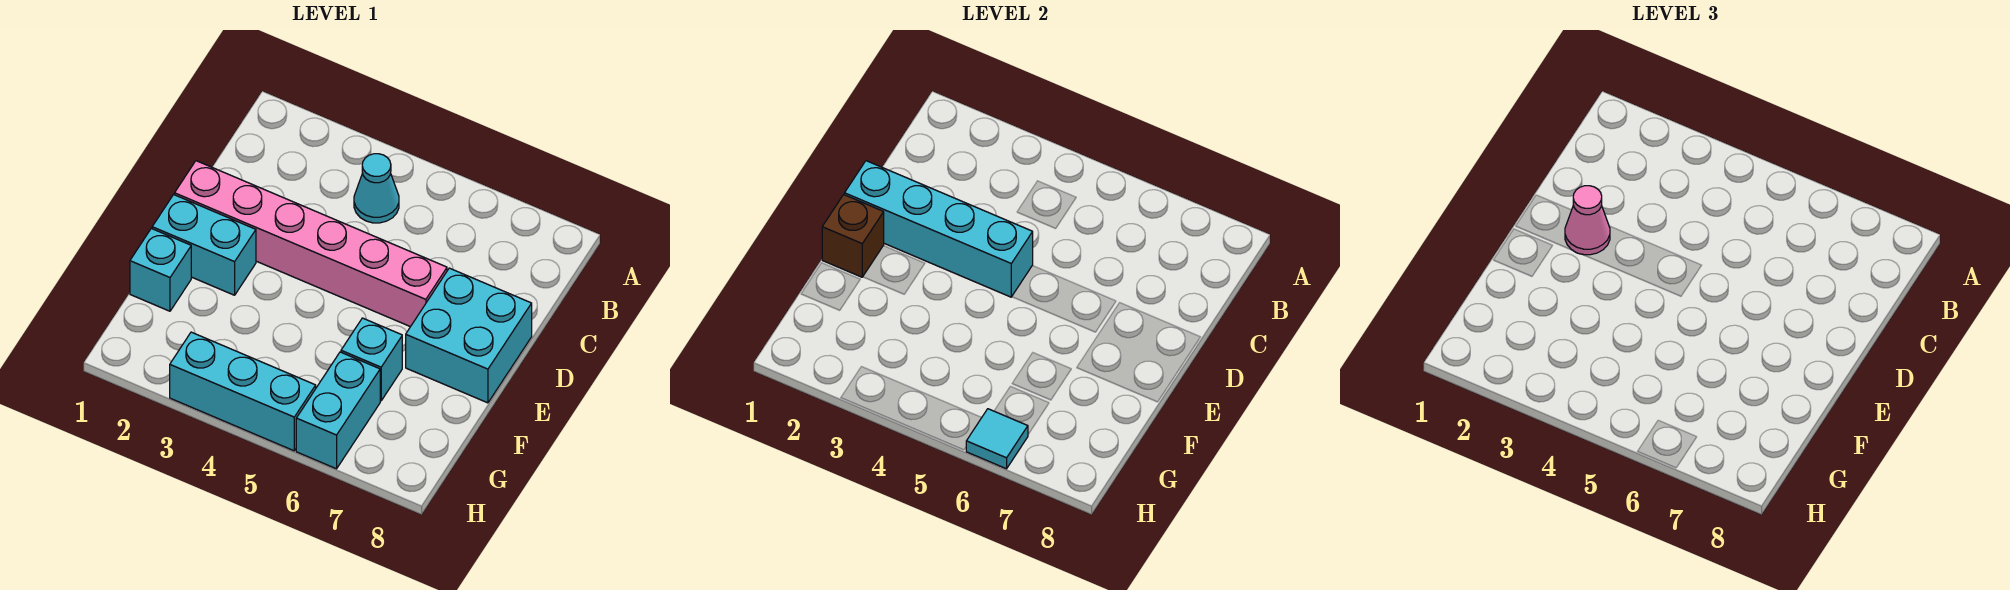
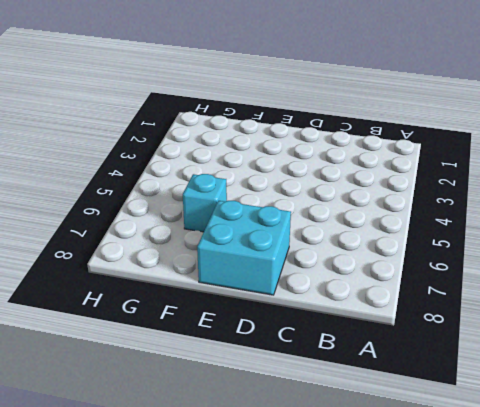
none -> cyan cone B4 level 1
none -> pink brick D1:D6 level 1
none -> cyan brick E1:E2 level 1

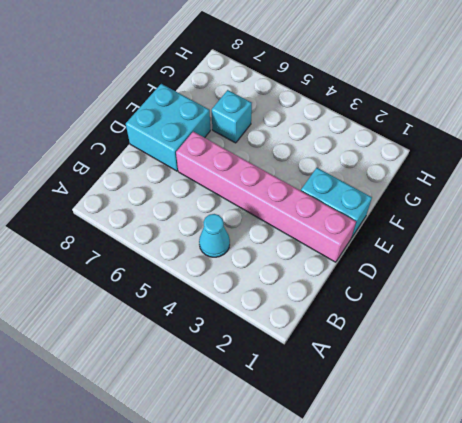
none -> cyan brick F1 level 1
none -> cyan brick G6:H6 level 1
none -> cyan brick H3:H5 level 1

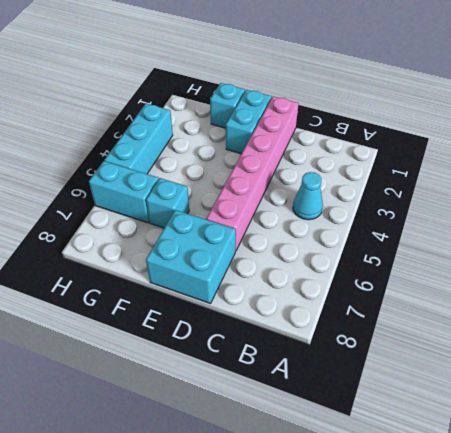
none -> cyan brick D1:D4 level 2
none -> brown brick E1 level 2
none -> cyan tile H6 level 2

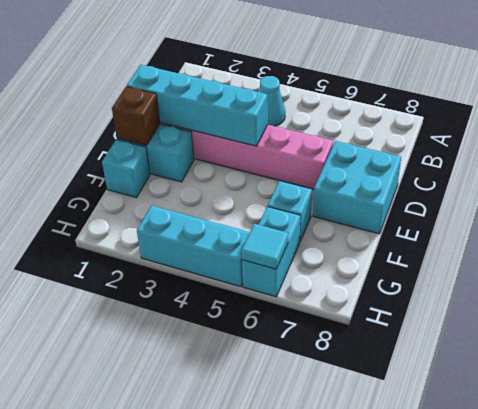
none -> pink cone D2 level 3

